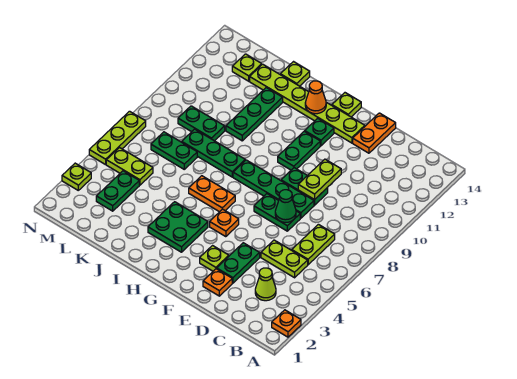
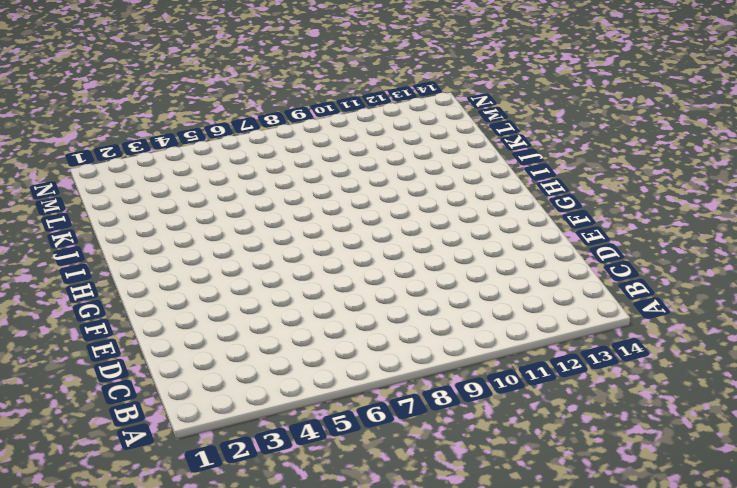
none -> orange plate A2 level 1
none -> lime cone C3 level 1
none -> lime plate C5:D5 level 1
none -> lime plate C6:C7 level 1

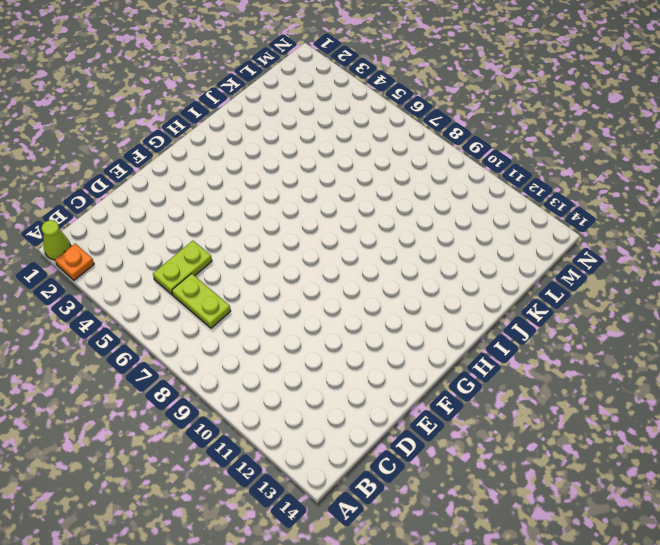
lime cone A1 level 1 -> lime cone C3 level 1
none -> orange plate E2 level 1
none -> green plate E3:E4 level 1
none -> green plate E7:F7 level 1
none -> green plate E8:H8 level 1

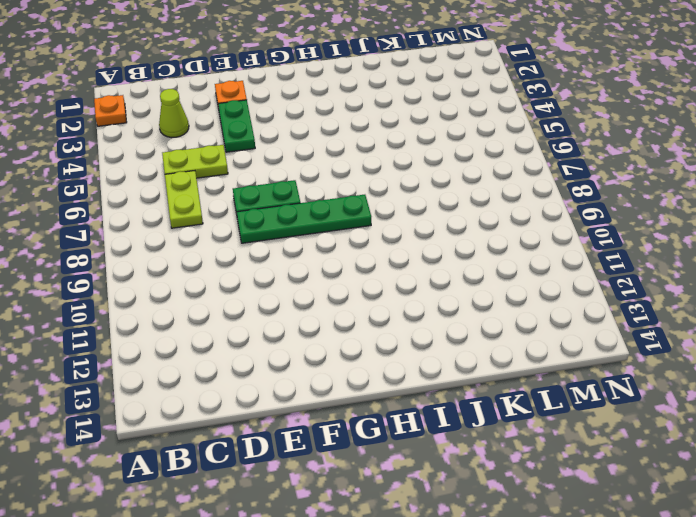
none -> green plate E9:F9 level 1
none -> orange plate E13:E14 level 1
none -> lime plate F3 level 1
none -> lime plate F13:K13 level 1

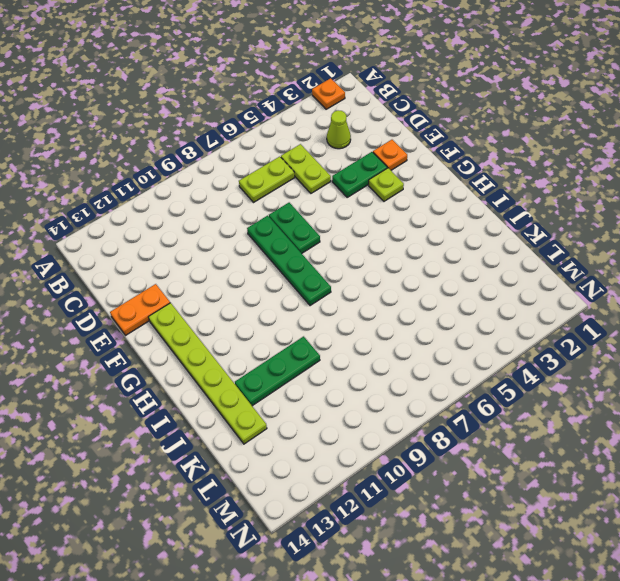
none -> green plate E9:F9 level 1
none -> orange plate G5 level 1
none -> green plate G10:G11 level 1
none -> green plate G12 level 1

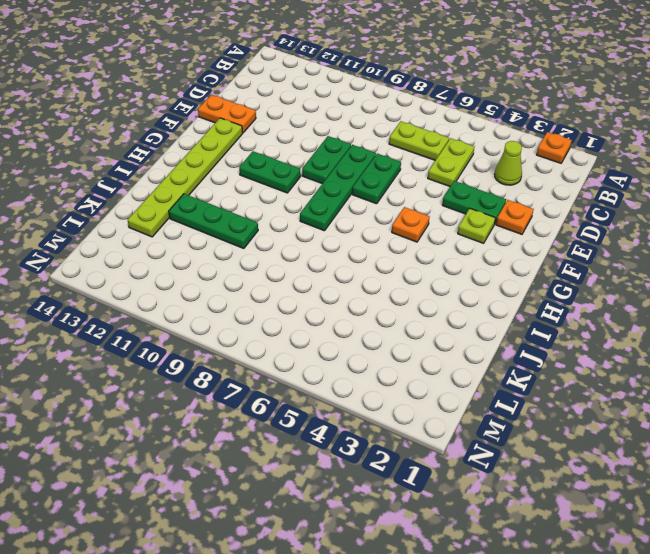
none -> green plate G12 level 1
none -> lime plate G14 level 1
none -> green plate H3:I4 level 1
none -> orange plate H6:I6 level 1

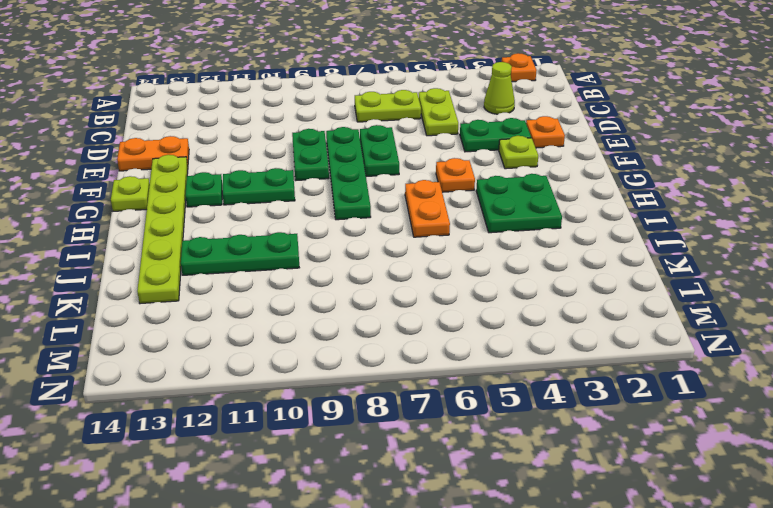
none -> green plate I8:K8 level 1
none -> lime plate J14 level 1
none -> green plate K7:L7 level 1
none -> green plate K9:L9 level 1

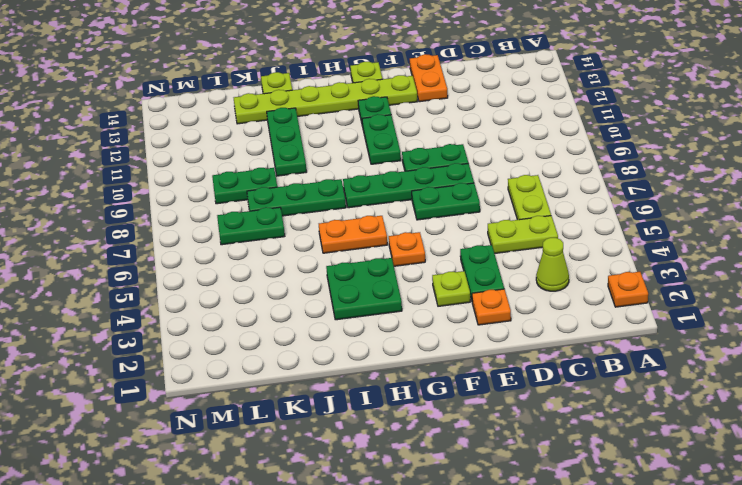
none -> green plate L3:L4 level 1
none -> lime plate L5:M5 level 1
none -> lime plate L13 level 1
none -> lime plate N3 level 1

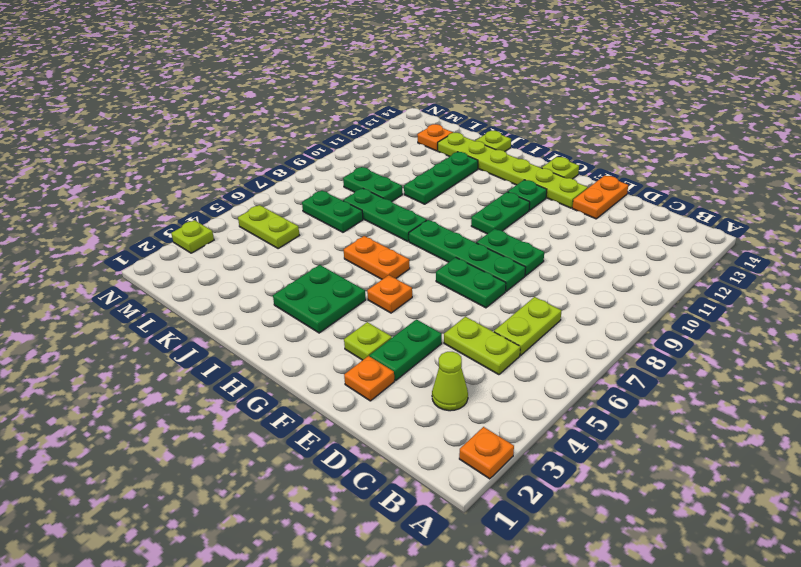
orange plate L13 level 1 -> lime plate L13 level 1
none -> green plate L3:L4 level 1
none -> lime plate N5:N7 level 1
none -> green cone E7 level 2
none -> lime plate E9:E10 level 2

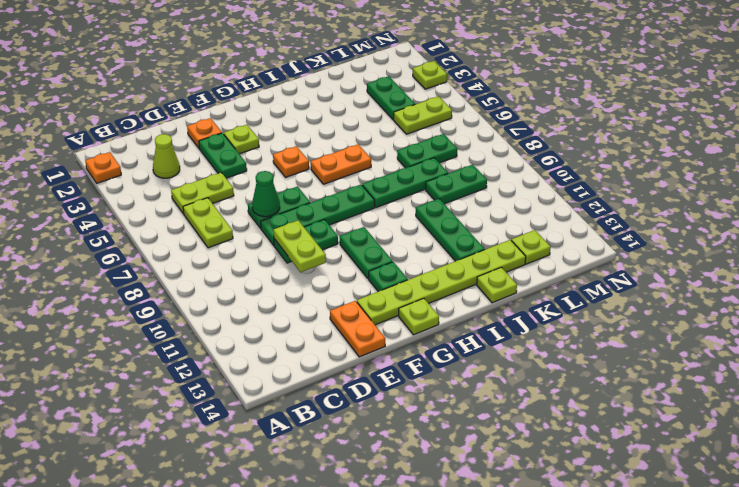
none -> green plate H3:I4 level 1
none -> lime plate N5:N7 level 1
none -> orange cone H13 level 2

